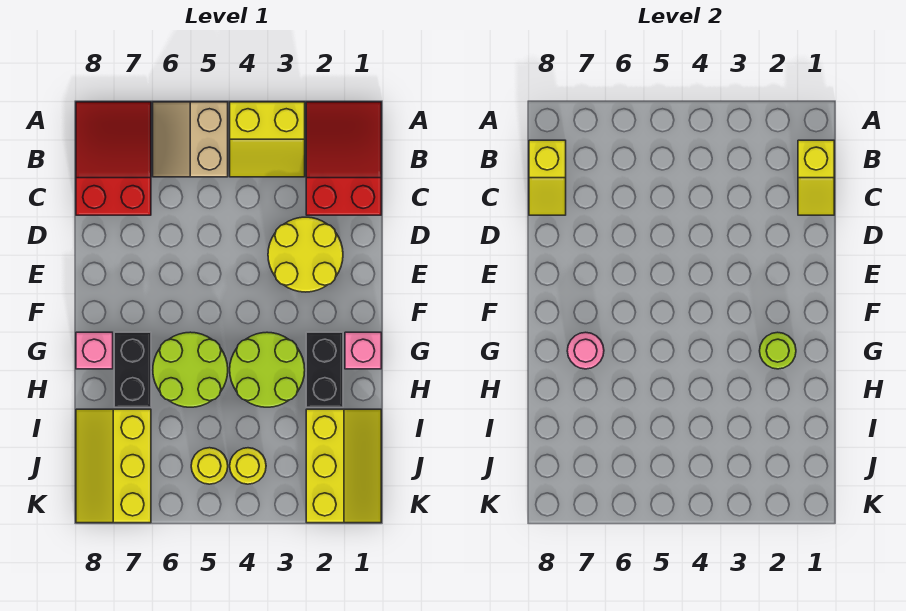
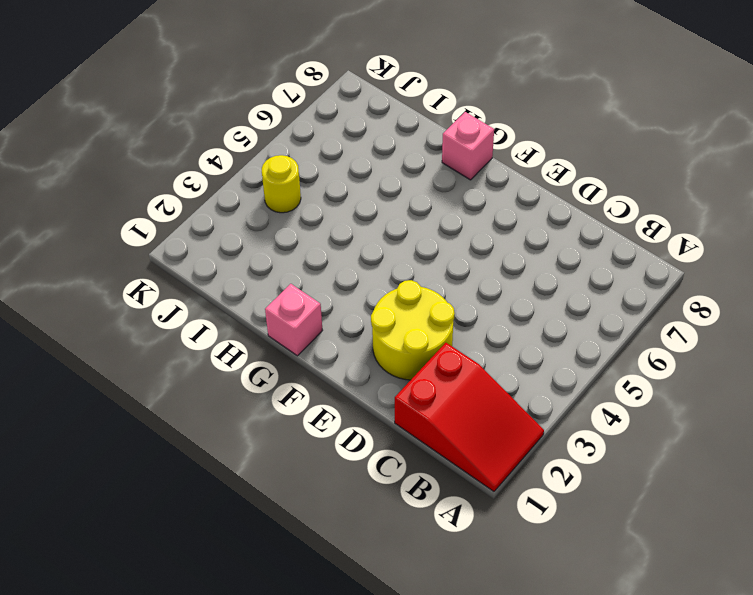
none -> yellow slope A3:B4 level 1 top A
none -> tan slope A5:B6 level 1 top 5
none -> red slope A7:C8 level 1 top C

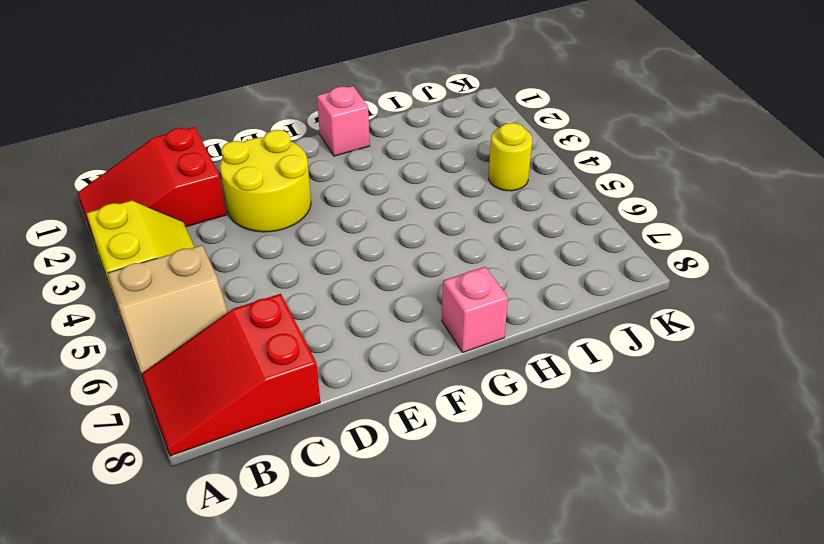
none -> black brick G2:H2 level 1
none -> lime round brick G3:H4 level 1
none -> lime round brick G5:H6 level 1

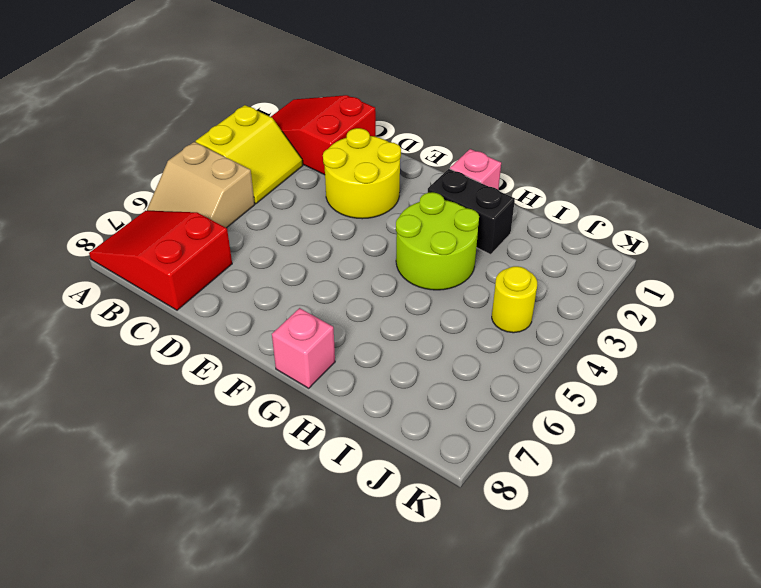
none -> lime round brick G5:H6 level 1
none -> black brick G7:H7 level 1
none -> yellow slope I1:K2 level 1 top 2

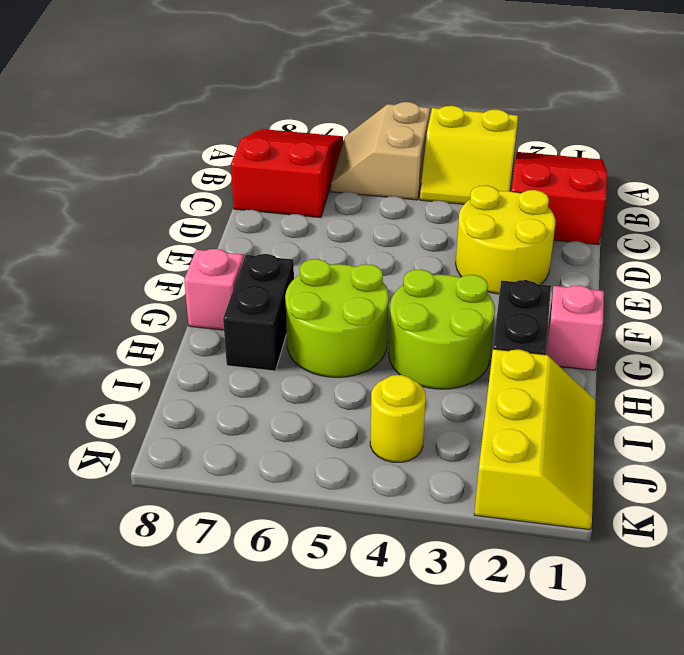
none -> yellow slope I7:K8 level 1 top 7
none -> yellow round brick J5 level 1
none -> yellow slope B1:C1 level 2 top B

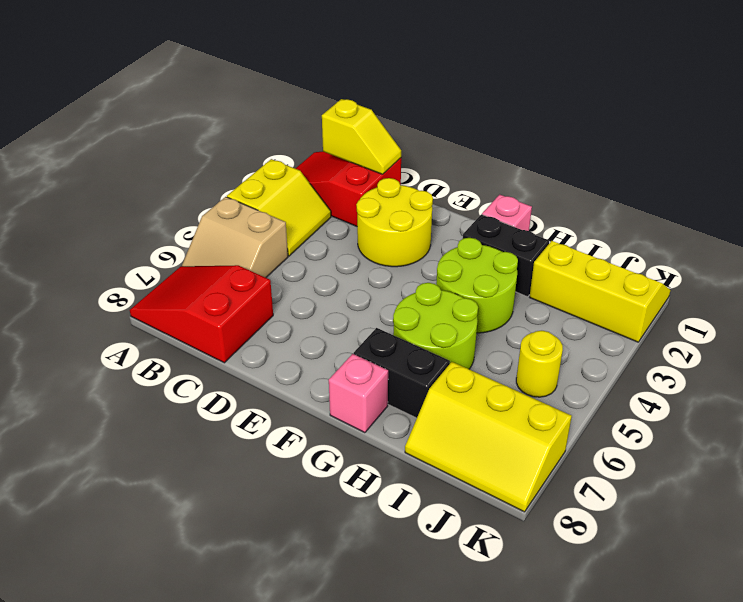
none -> yellow round brick J4 level 1
none -> yellow slope B8:C8 level 2 top B
none -> lime round brick G2 level 2

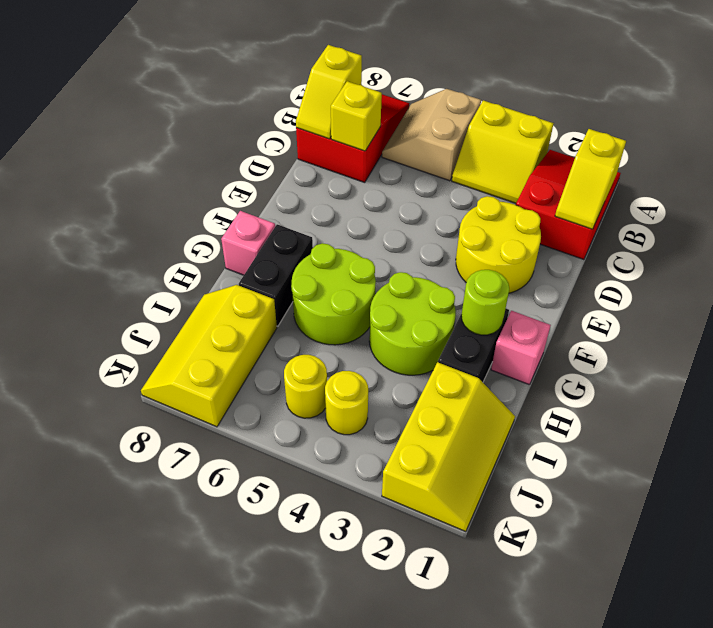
yellow brick C7 level 2 -> none
none -> pink round brick G7 level 2

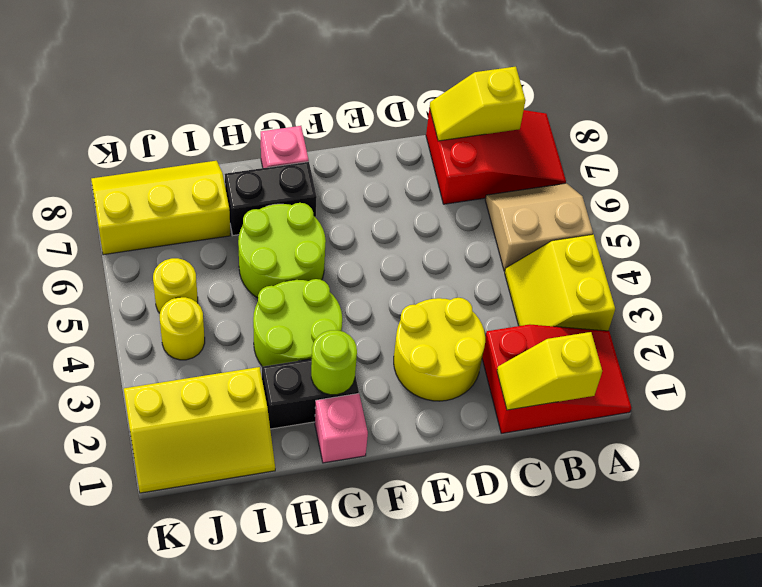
none -> pink round brick G7 level 2

